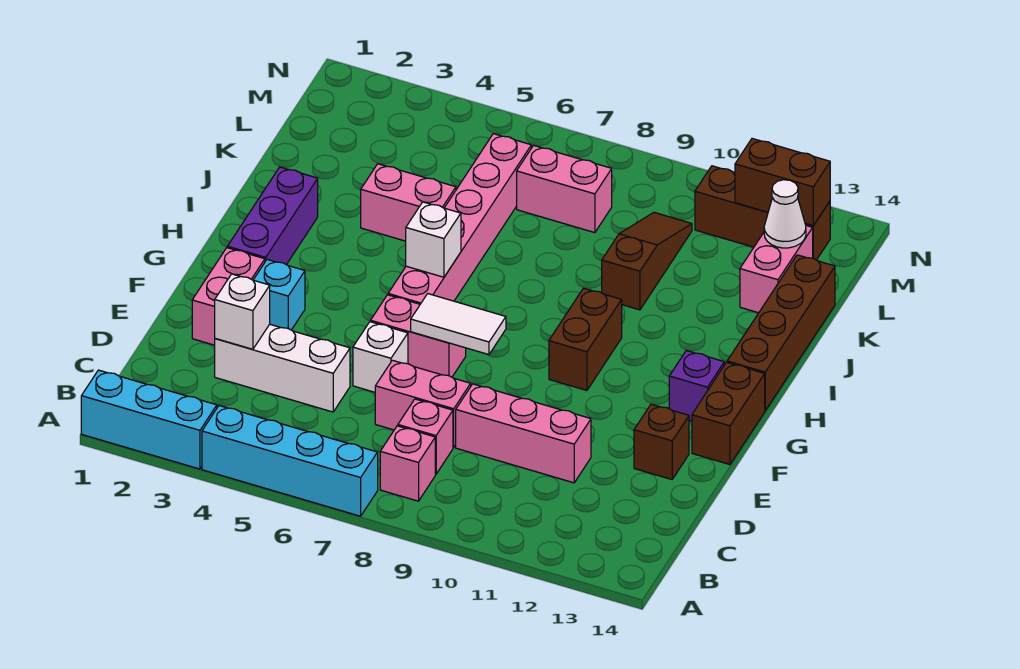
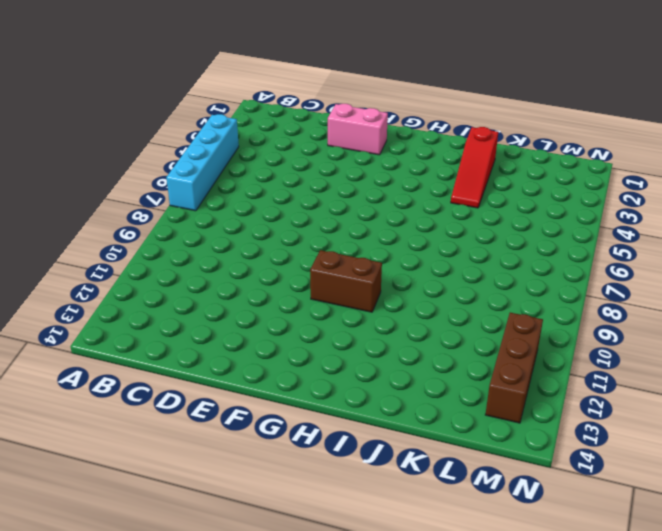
red slope J2:J4 level 1 top 2 -> pink brick J4:J5 level 1
none -> cyan brick A1:A3 level 1
none -> pink brick B8 level 1
none -> pink brick C8 level 1

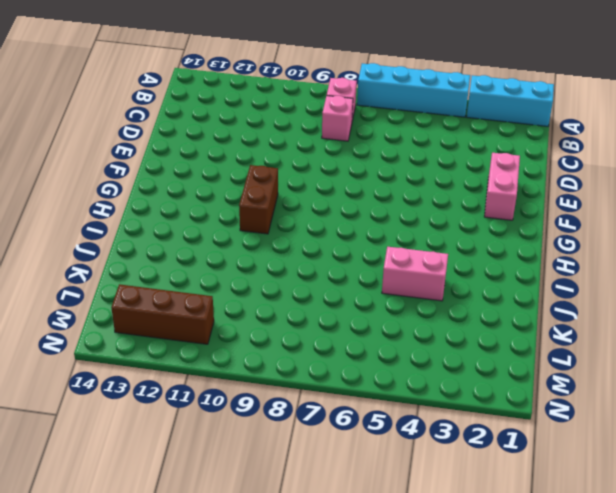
none -> white brick D3:D5 level 1
none -> pink brick D7:D8 level 1
none -> pink brick D9:D11 level 1

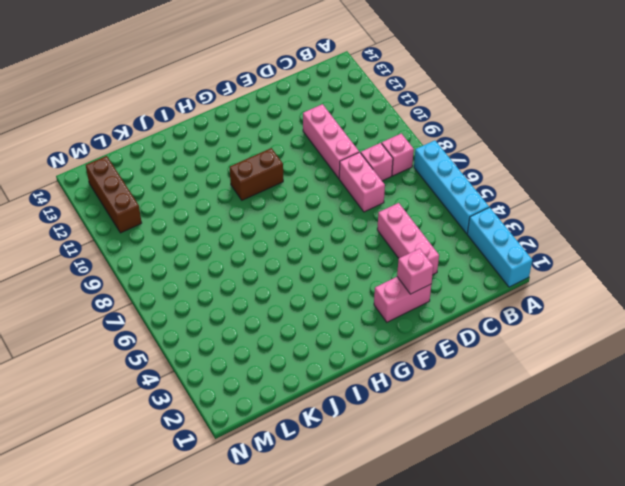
pink brick D3:D5 level 1 -> white brick D3:D5 level 1
pink brick E2 level 2 -> none
none -> white brick E6 level 1
none -> brown brick E13 level 1
none -> cyan brick F3 level 1

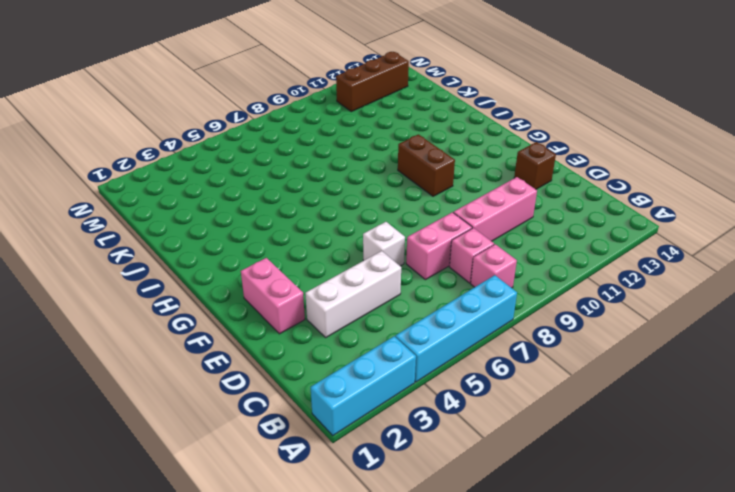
none -> cyan brick F3 level 1
none -> pink brick F6:F7 level 1
none -> brown brick F14:G14 level 1

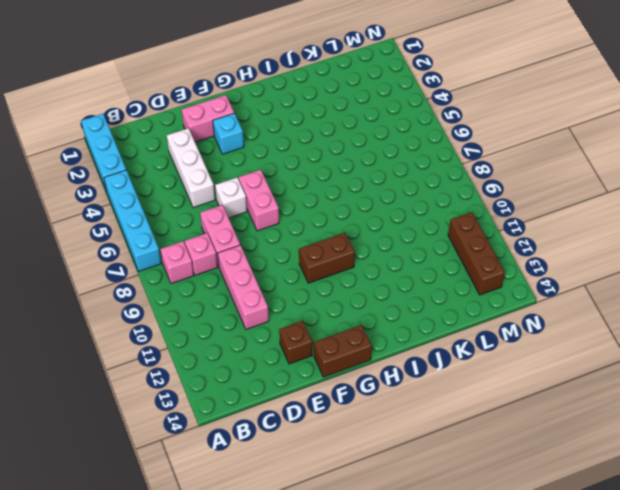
none -> purple brick G2:I2 level 1
none -> pink brick G6:L6 level 1
none -> purple brick G13 level 1

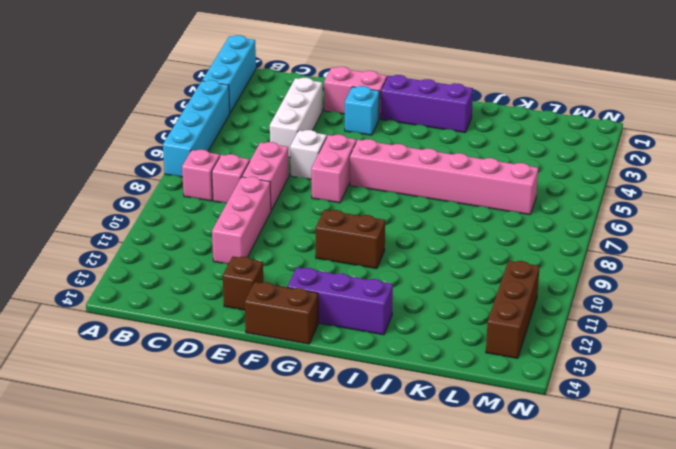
purple brick G13:I13 level 1 -> purple brick G13 level 1
none -> brown brick H14:K14 level 1
none -> pink brick J4:J5 level 1
none -> brown slope J10:L10 level 1 top J

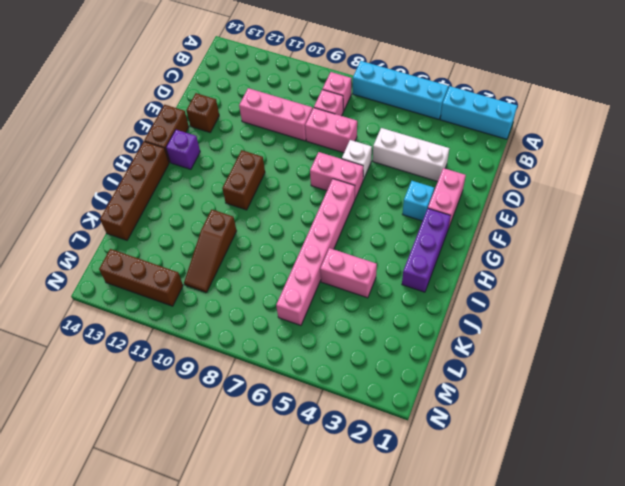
none -> pink brick K13:L13 level 1
none -> pink brick L7:L8 level 1
none -> white brick D3 level 2

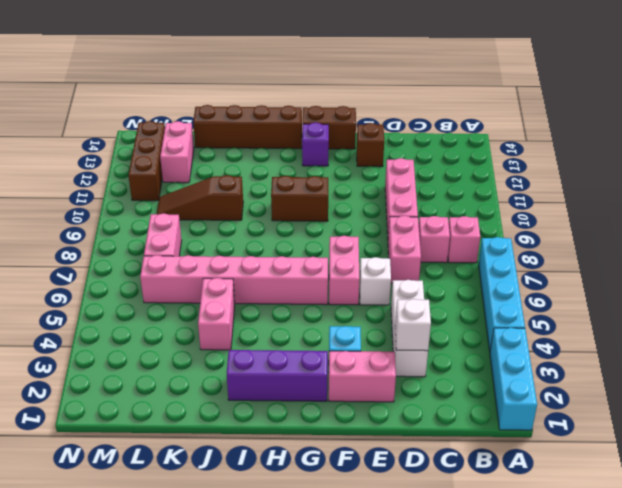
pink brick L12:L13 level 1 -> pink brick K13:L13 level 1
none -> white tile F7:F8 level 2
none -> white brick H6 level 2
none -> white cone L13 level 2

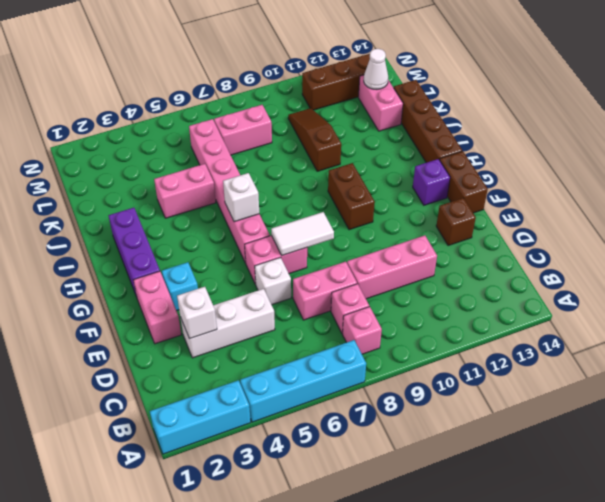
none -> brown brick M12:M13 level 2

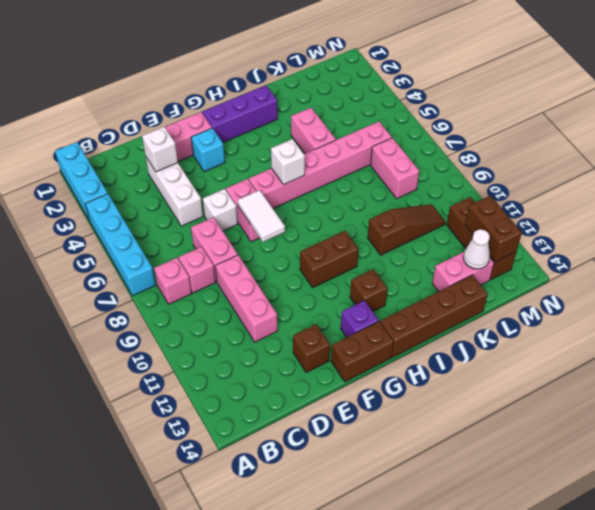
brown brick H12 level 1 -> none

